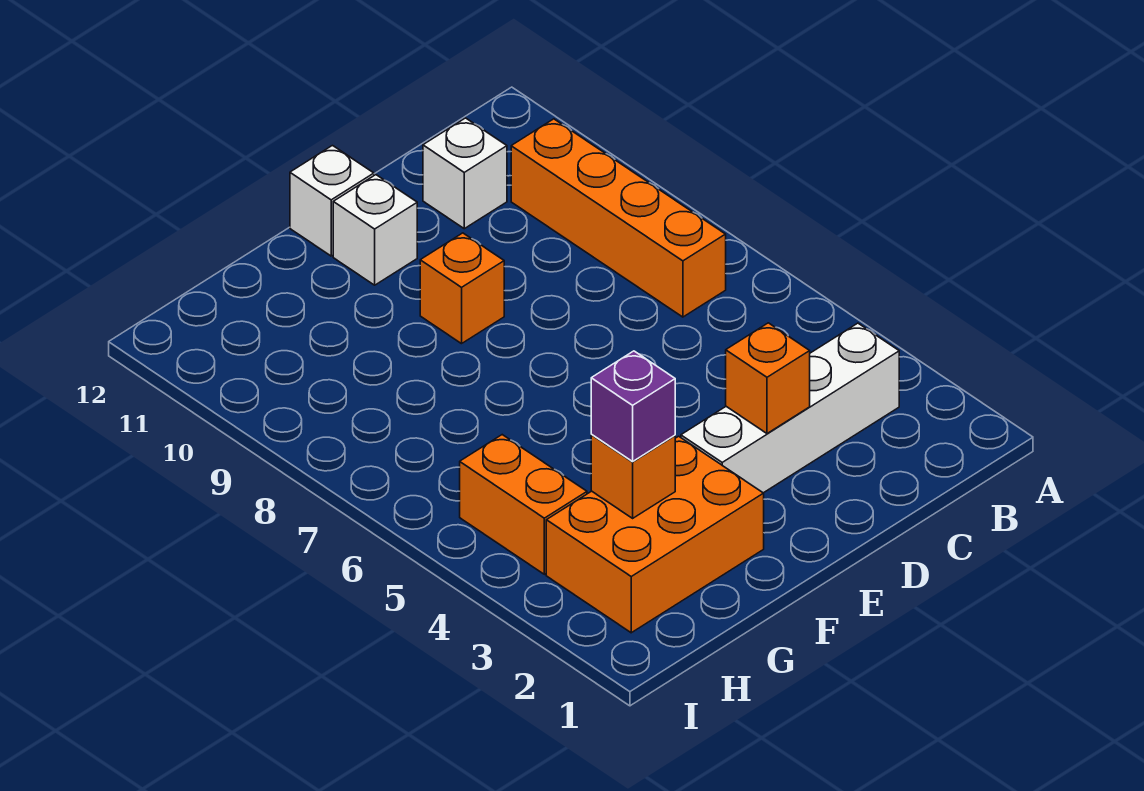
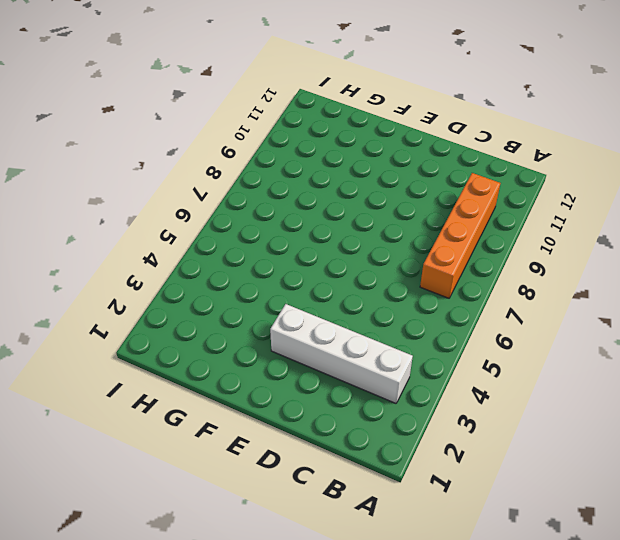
none -> white brick C11 level 1
none -> orange brick E9 level 1

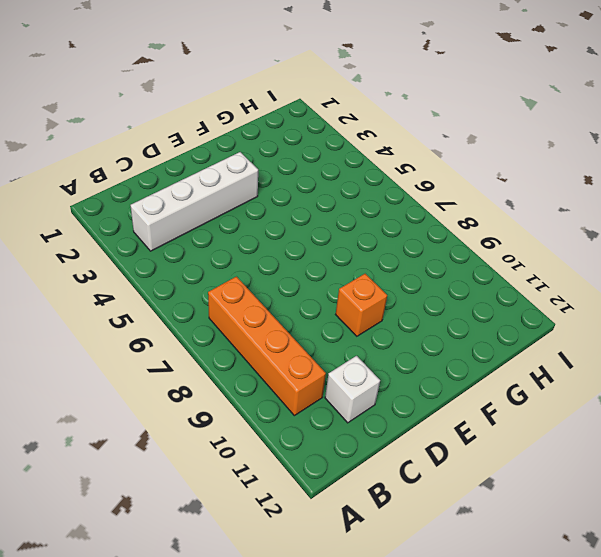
none -> white brick E11 level 1
none -> white brick E12 level 1

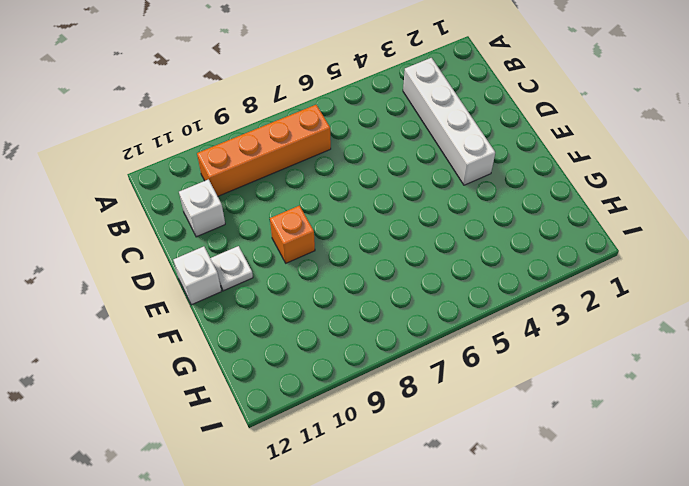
white plate E11 level 1 -> white brick E11 level 1
none -> orange brick F2:H3 level 1
none -> orange brick H4:H5 level 1

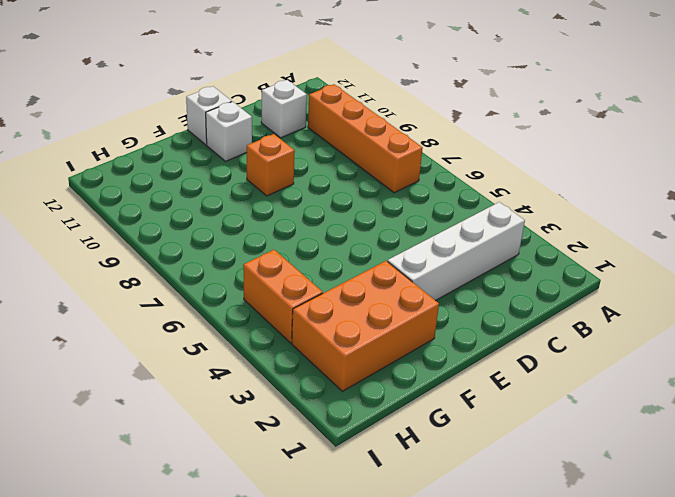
none -> orange brick D3 level 2
none -> orange brick G3 level 2

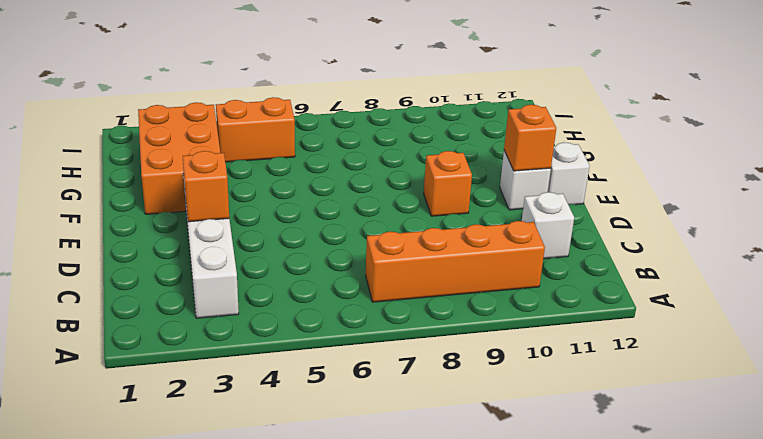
orange brick E11 level 2 -> orange brick G3 level 2
none -> purple brick G3 level 3

